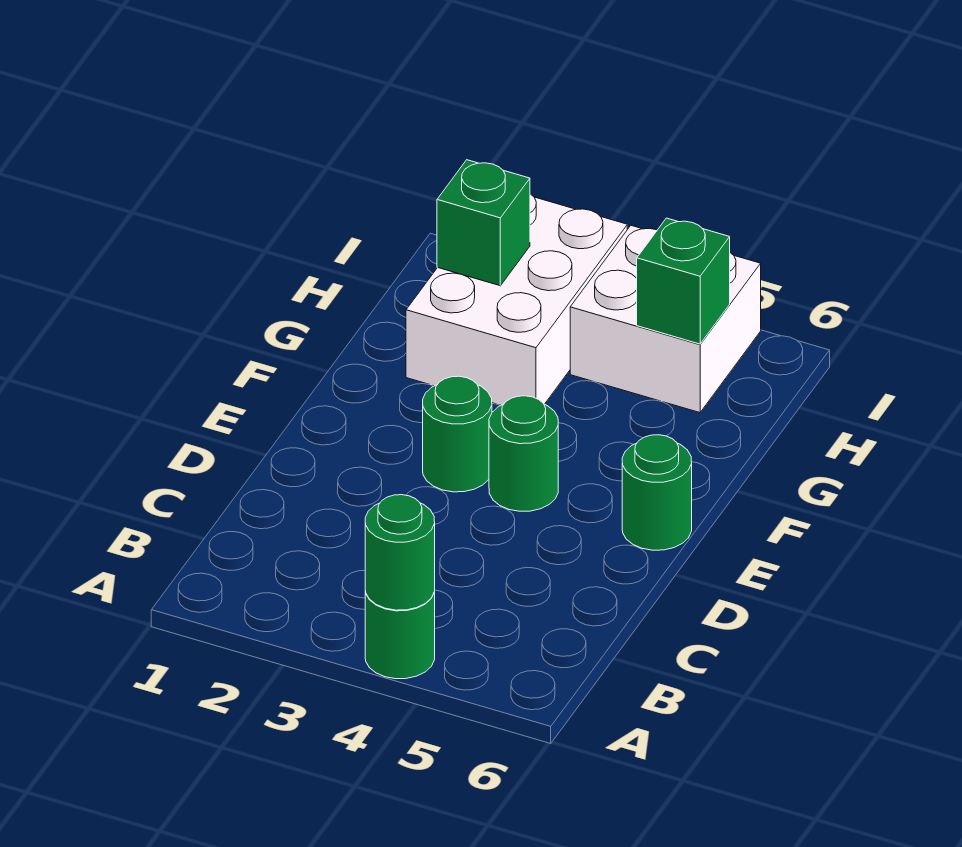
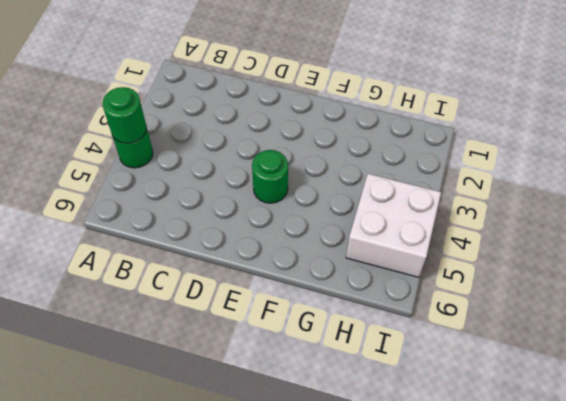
none -> green round brick E3 level 1
none -> green round brick E6 level 1

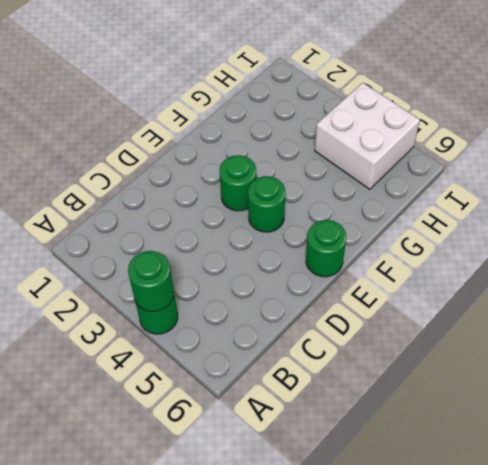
none -> white brick G2:I3 level 1
none -> green brick H2 level 2

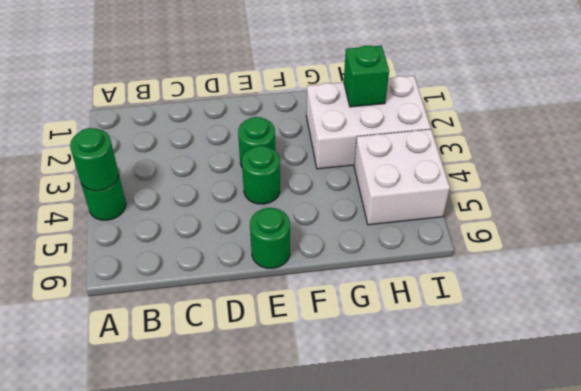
none -> green brick H5 level 2

